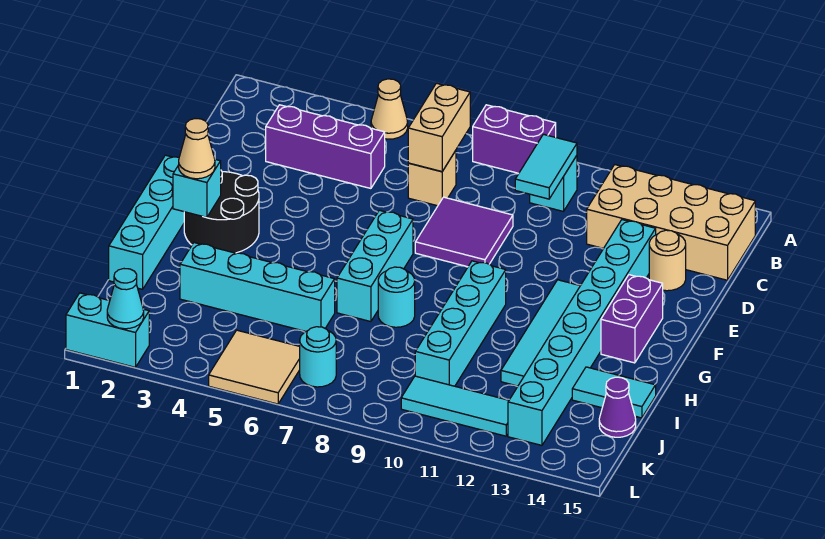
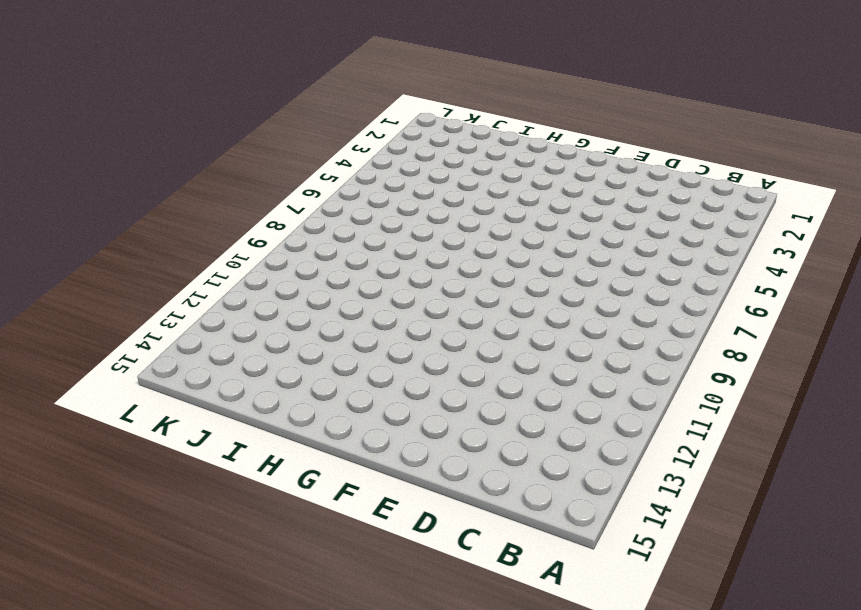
none -> tan cone A5 level 1
none -> purple brick A8:A9 level 1
none -> cyan brick B10 level 1

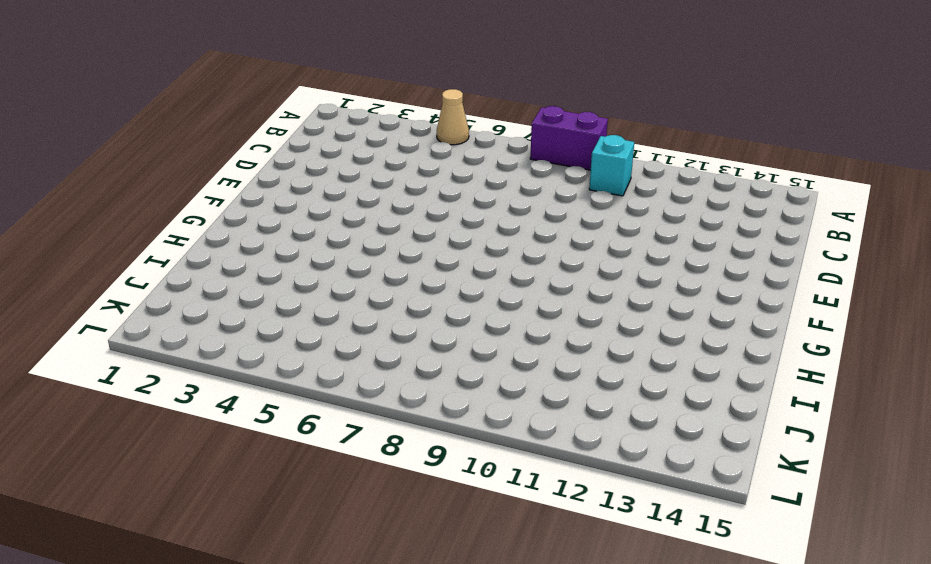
none -> tan brick B12:C15 level 1
none -> purple brick C3:C5 level 1
none -> tan brick C7 level 1

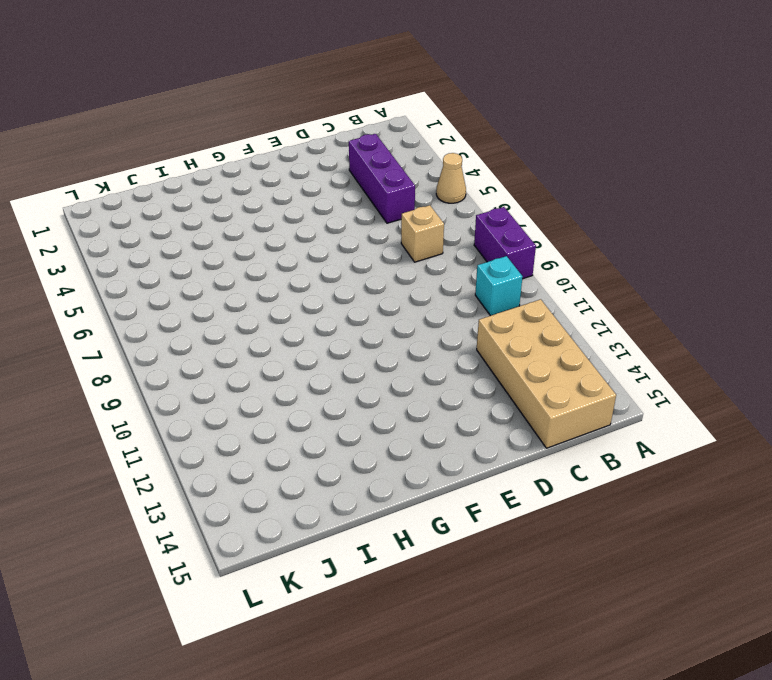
none -> purple tile D8:E9 level 1
none -> cyan brick D13:K13 level 1
none -> tan round brick D14 level 1

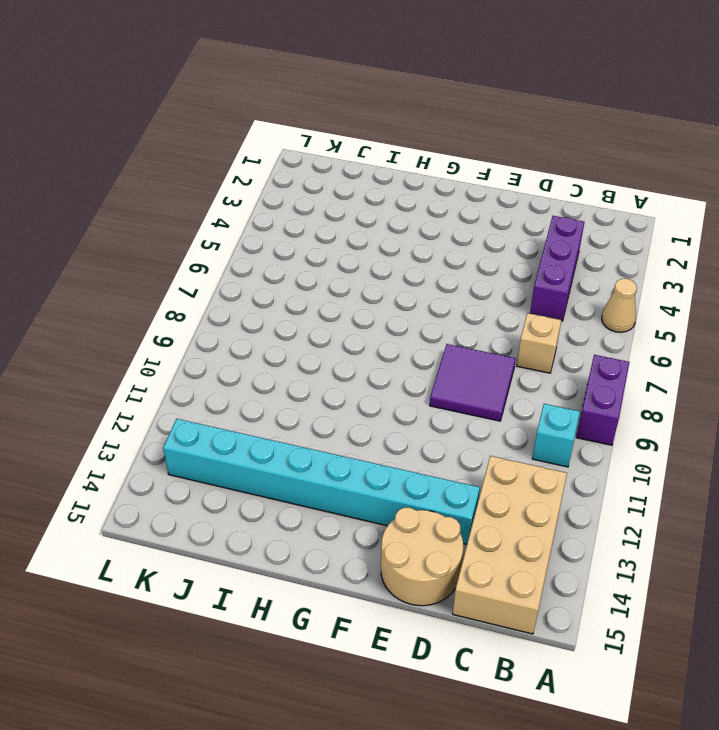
tan round brick D14:E15 level 1 -> tan round brick D14 level 1
none -> cyan brick F1:I1 level 1
none -> black round brick F2:G3 level 1
none -> cyan brick F7:H7 level 1

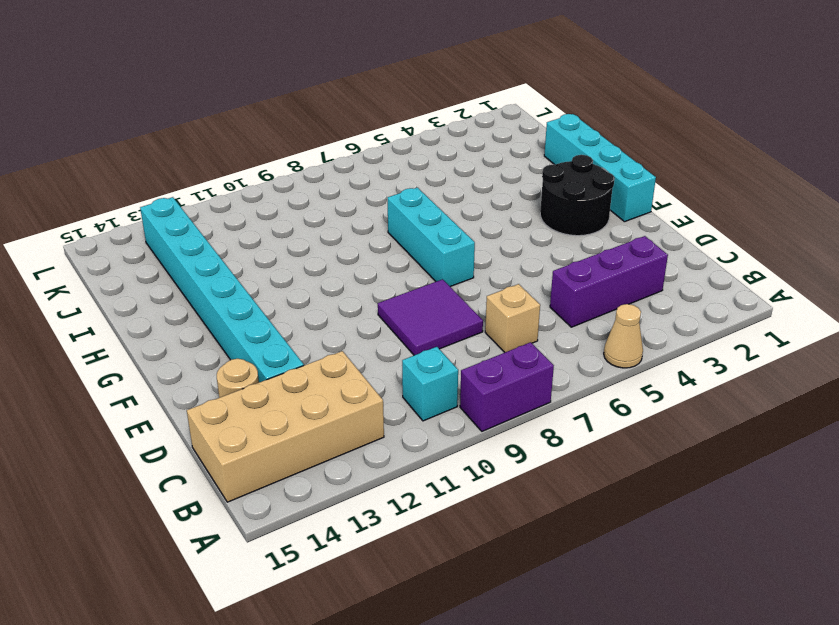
none -> cyan tile F12:I12 level 1
none -> purple brick F14:G14 level 1
none -> cyan brick G10:J10 level 1

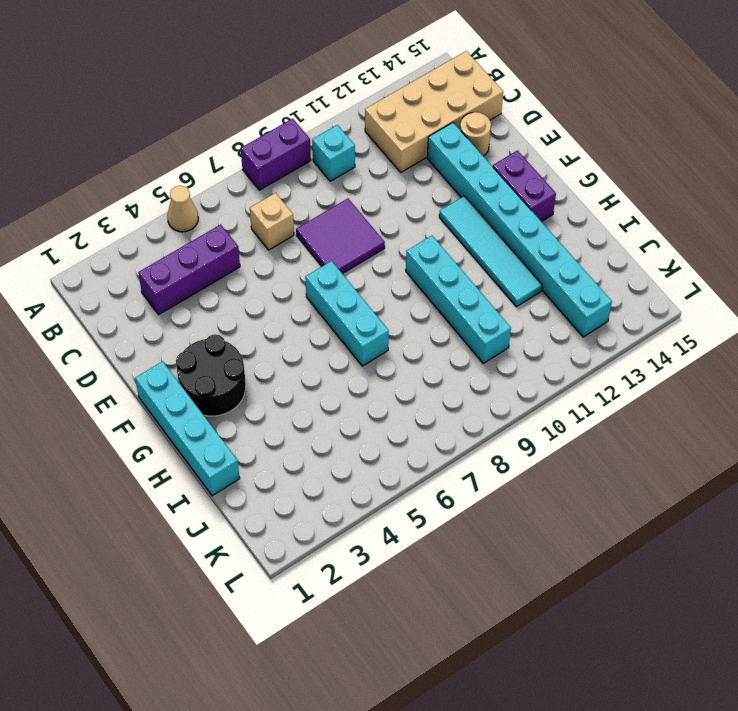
none -> cyan round brick H8 level 1
none -> cyan brick I3:I6 level 1
none -> cyan tile I14:I15 level 1

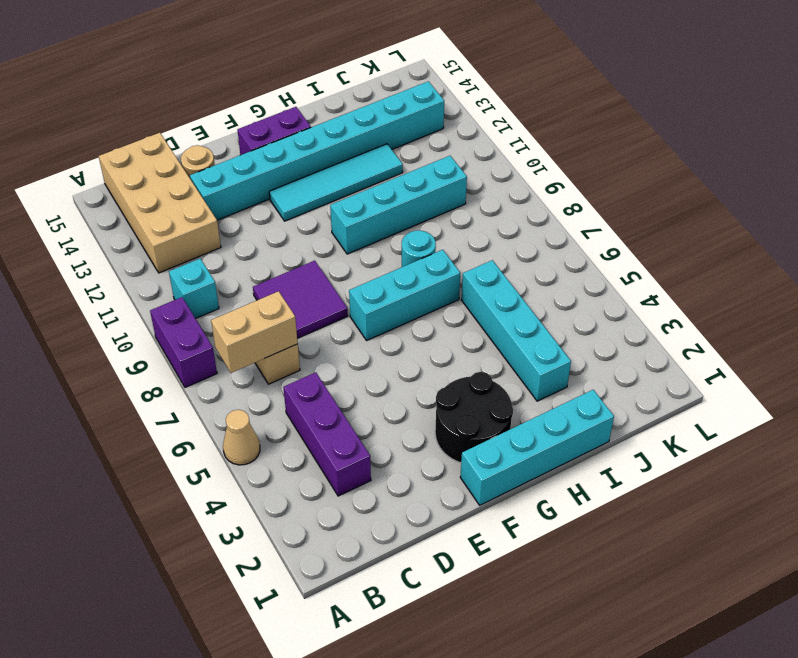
none -> cyan tile I14:I15 level 1
none -> purple cone J15 level 1
none -> tan tile K5:L6 level 1

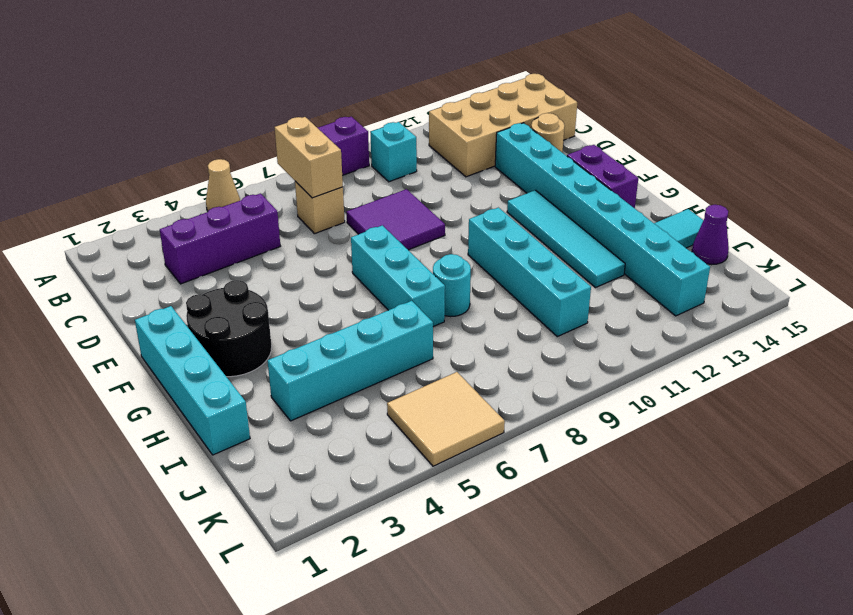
none -> cyan round brick K7 level 1
none -> cyan tile K10:K12 level 1
none -> cyan brick L1:L2 level 1

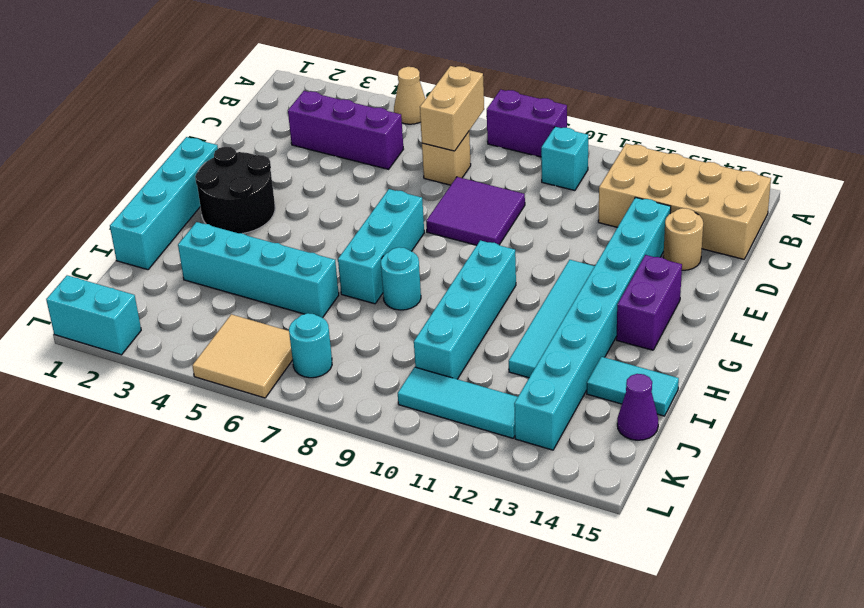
none -> cyan tile B10:C10 level 2
none -> cyan brick G2 level 2
none -> cyan cone L2 level 2

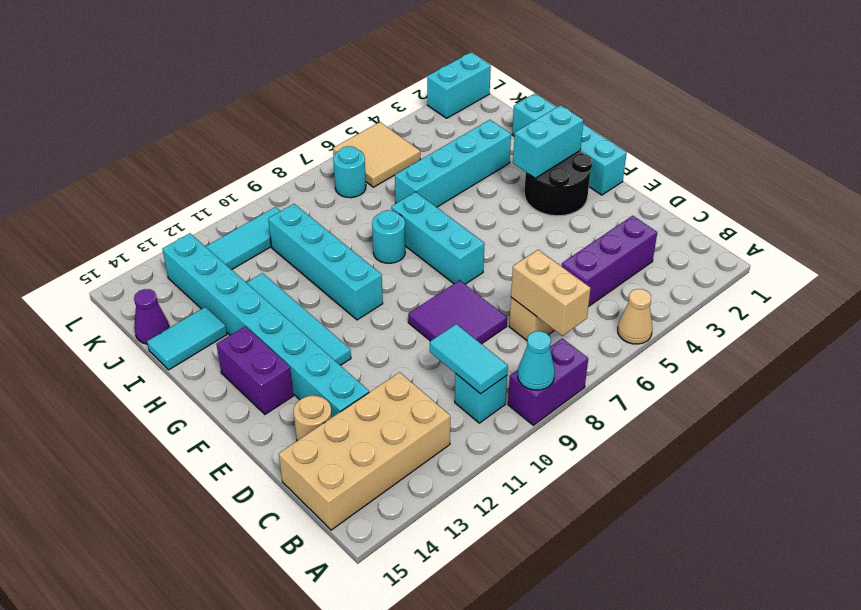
cyan cone A9 level 2 -> cyan cone L2 level 2
cyan brick G2:G3 level 2 -> cyan brick G2 level 2
none -> tan cone G2 level 3

